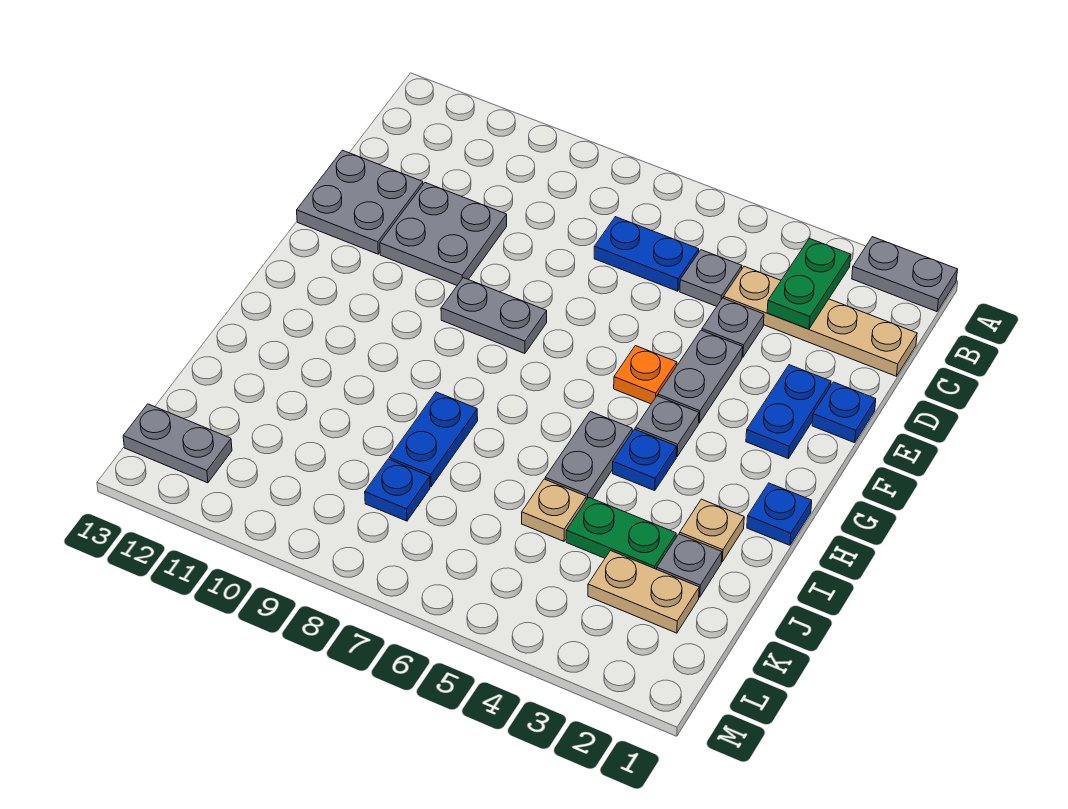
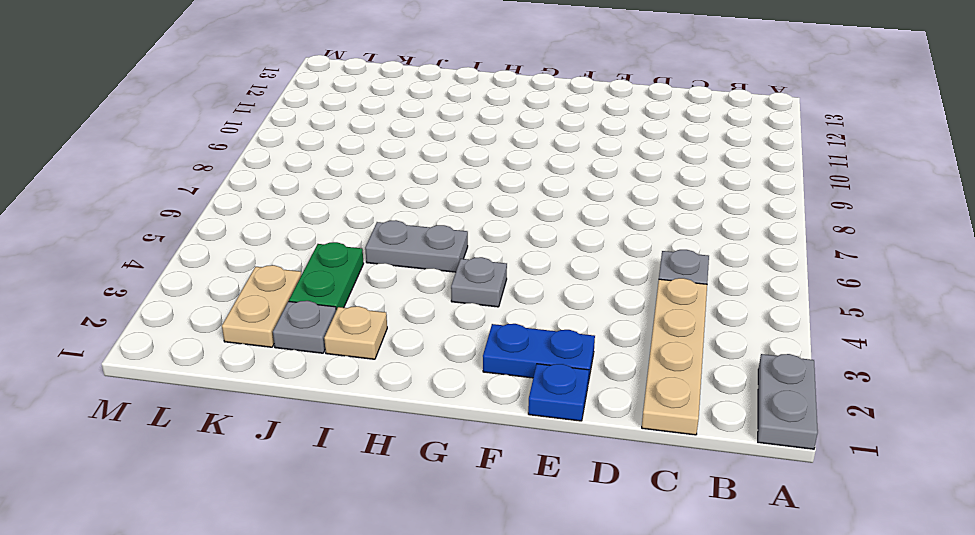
none -> blue plate C6:C7 level 1
none -> grey plate D4 level 1
none -> grey plate D10:E11 level 1

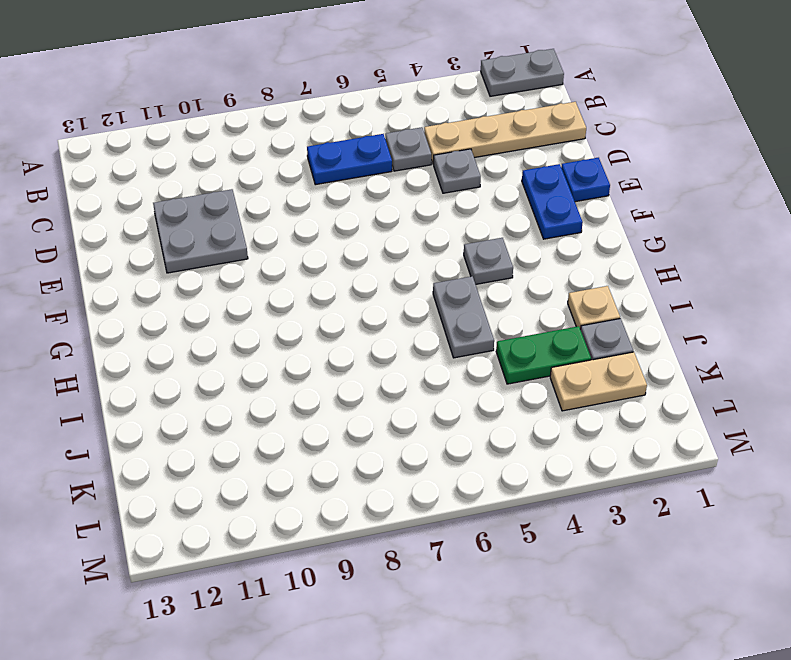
none -> grey plate D12:E13 level 1
none -> grey plate E4:F4 level 1
none -> orange plate F5 level 1

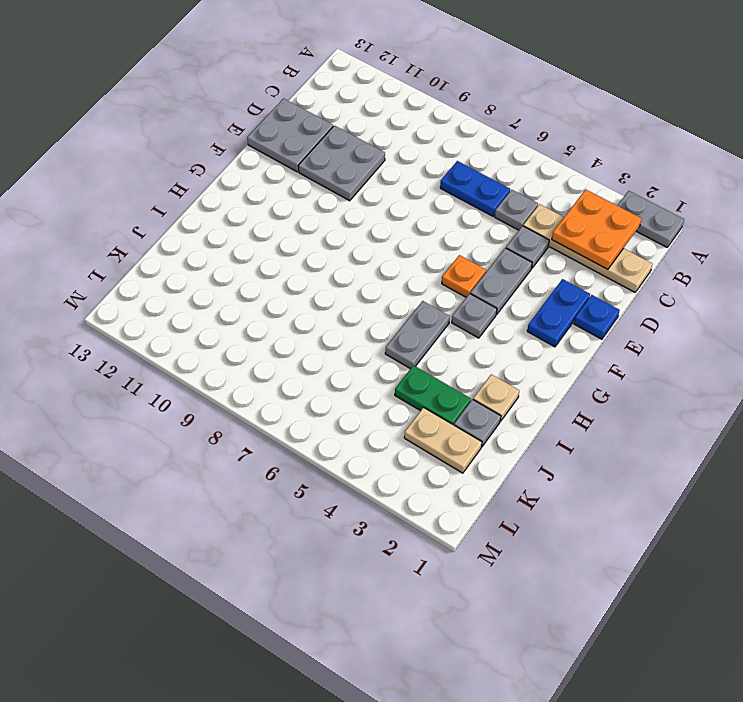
orange plate B2:C3 level 2 -> green plate B3:C3 level 2
none -> grey plate F8:F9 level 1
none -> blue plate H1 level 1
none -> blue plate H4 level 1

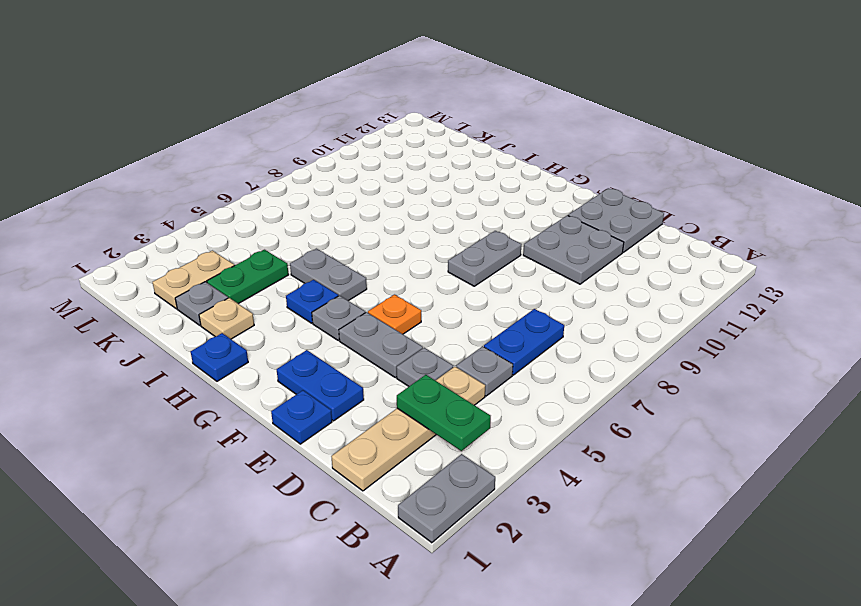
none -> blue plate I8:J8 level 1
none -> tan plate J5 level 1
none -> blue plate K8 level 1

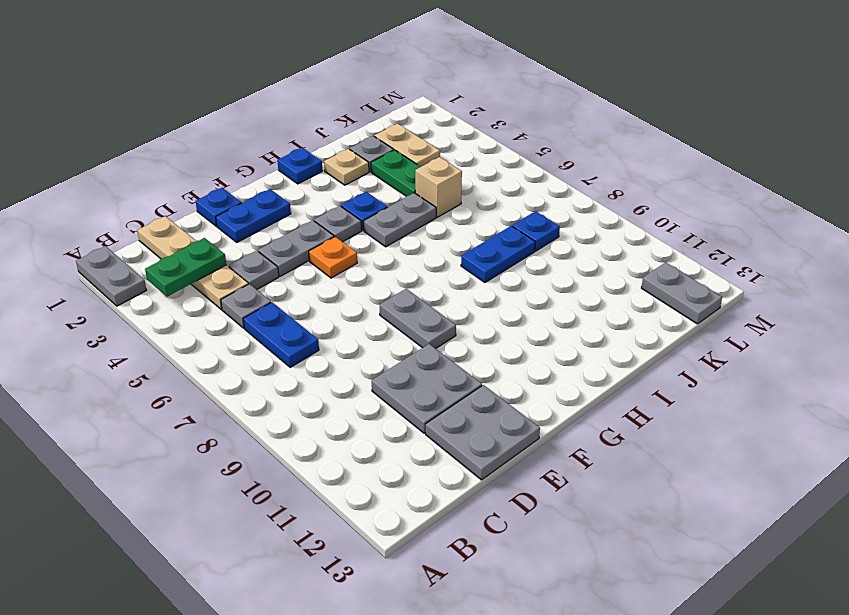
tan brick J5 level 1 -> tan plate J5 level 1

